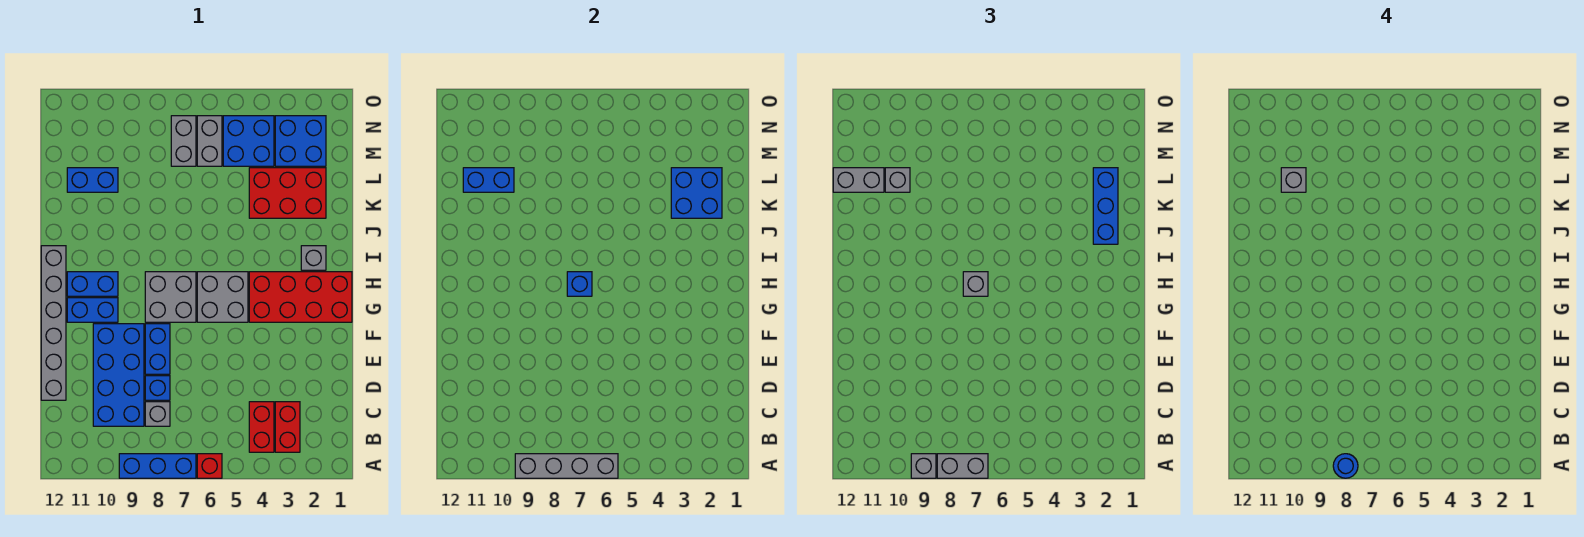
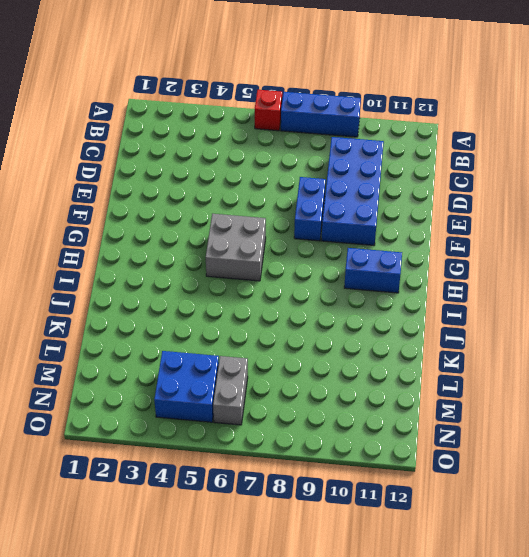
none -> red brick B3:C3 level 1
none -> red brick B4:C4 level 1
none -> grey brick C8 level 1
none -> blue brick D8 level 1

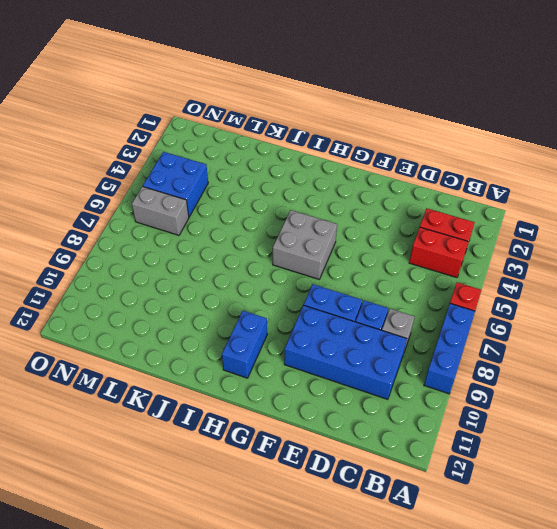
none -> grey brick D12:I12 level 1
none -> red brick G1:H4 level 1
none -> grey brick G7:H8 level 1
none -> blue brick G10:G11 level 1

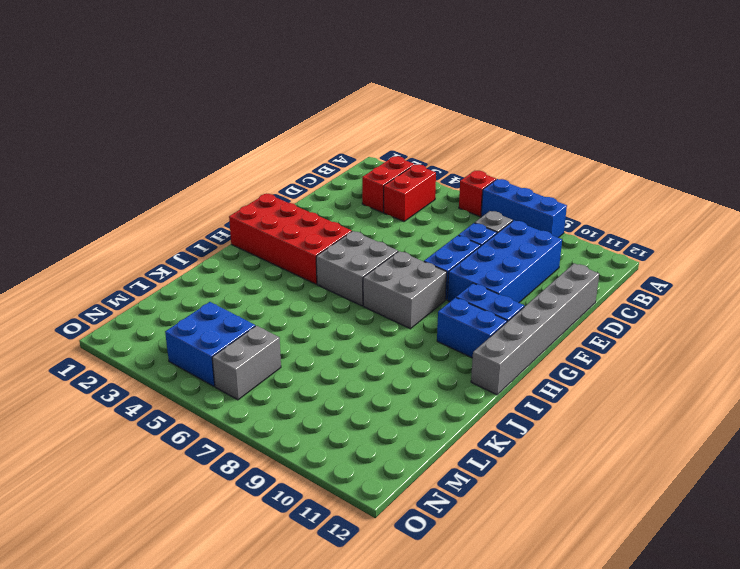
none -> grey brick I2 level 1
none -> red brick K2:L4 level 1
none -> blue brick L10:L11 level 1
none -> blue brick M2:N3 level 1

